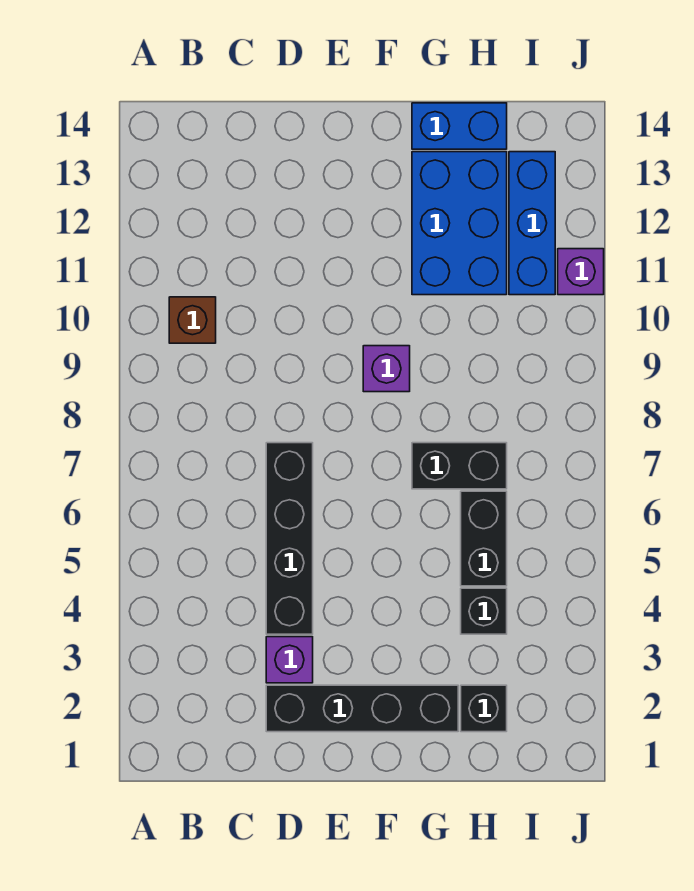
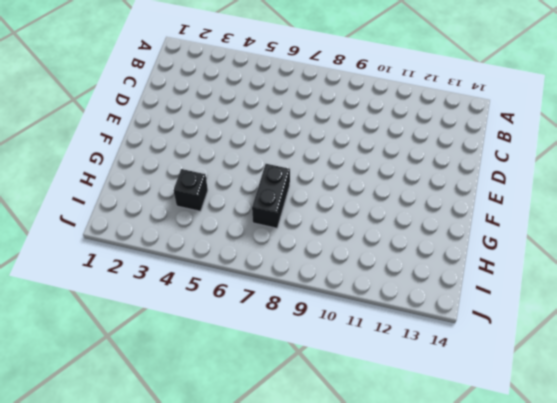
none -> brown brick B10 level 1
none -> black brick D2:G2 level 1
none -> purple brick D3 level 1

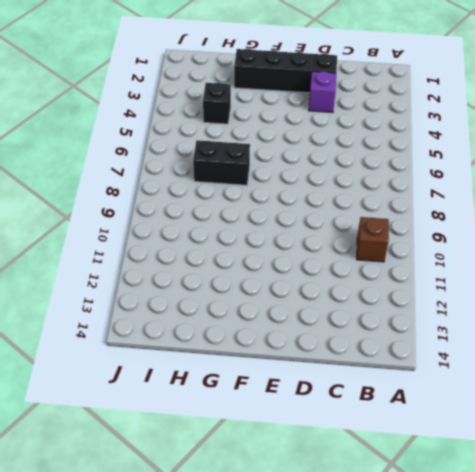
none -> black brick D4:D7 level 1
none -> purple brick F9 level 1
none -> blue brick G11:H13 level 1

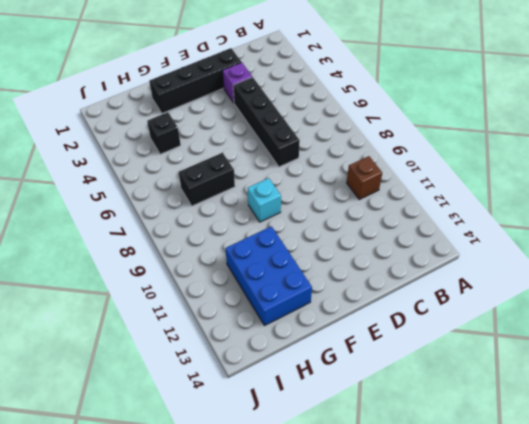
cyan brick F9 level 1 -> purple brick F9 level 1
none -> blue brick G14:H14 level 1
none -> black brick H2 level 1
none -> black brick H5:H6 level 1

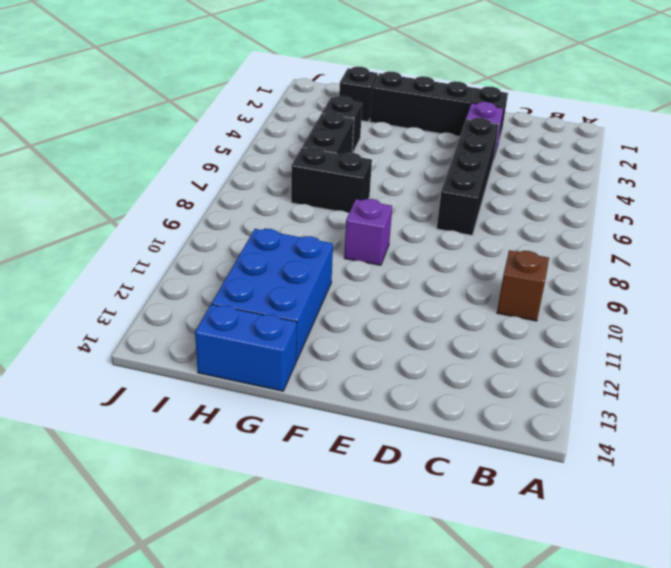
none -> blue brick I11:I13 level 1
none -> purple brick J11 level 1

